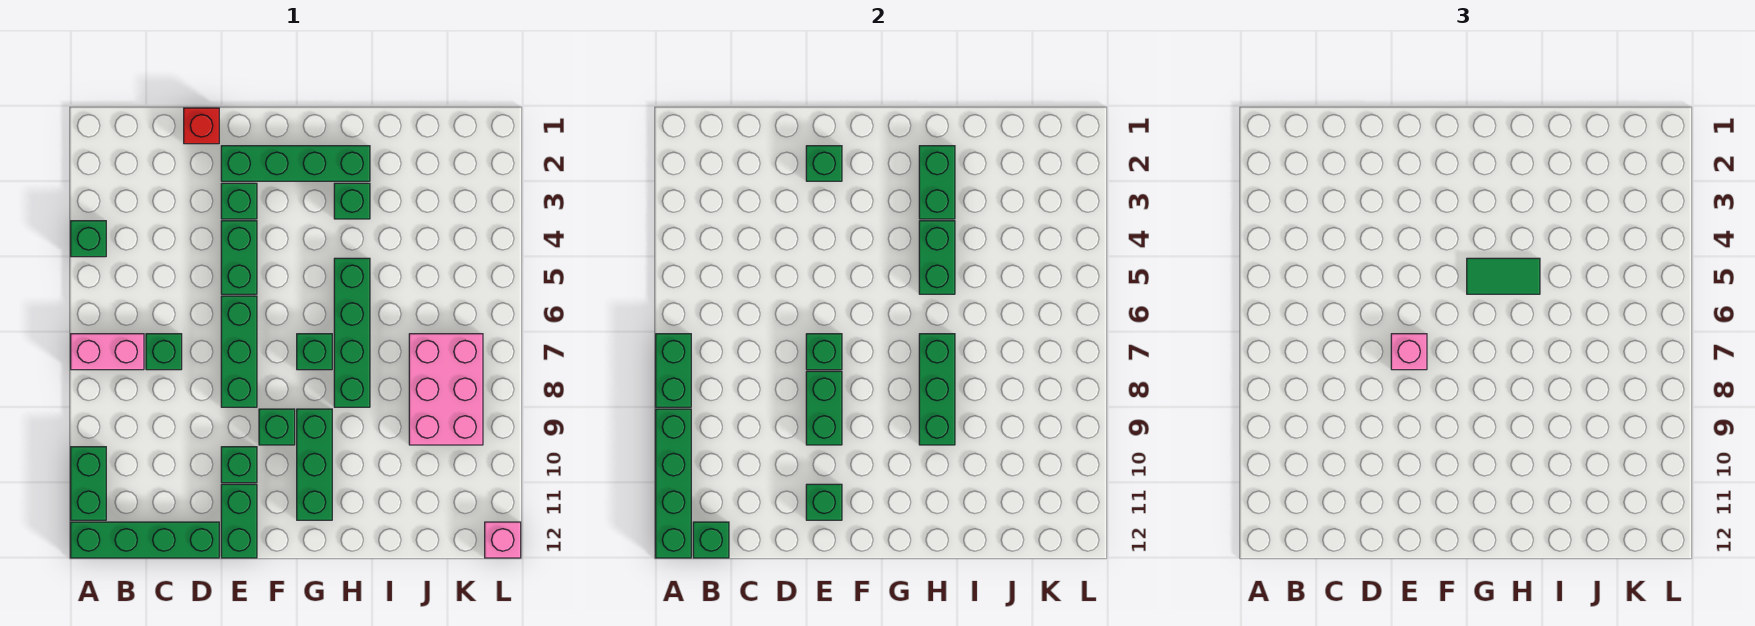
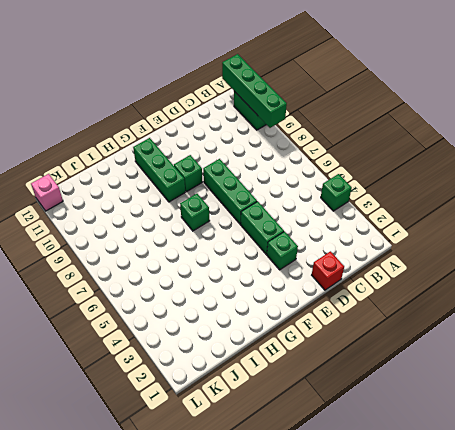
none -> pink brick A7:B7 level 1
none -> green brick A12:D12 level 1
none -> green brick C7 level 1
none -> green brick E2:H2 level 1

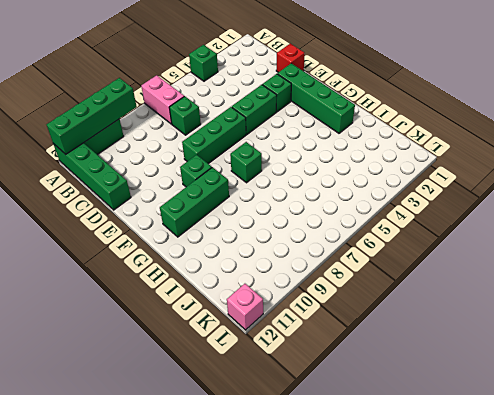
none -> green brick E10 level 1
none -> green brick E11:E12 level 1
none -> green brick H3 level 1
none -> green brick H5:H8 level 1

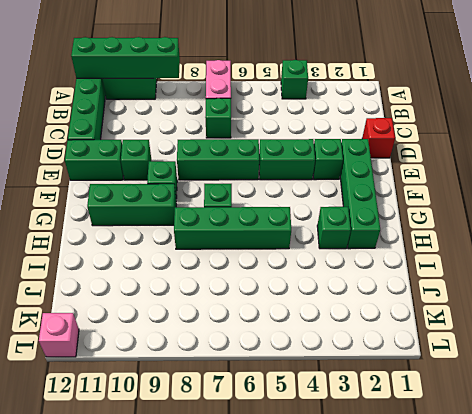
none -> pink brick J7:K9 level 1
none -> green brick A7:A8 level 2
none -> green brick B12 level 2
none -> green brick E2 level 2

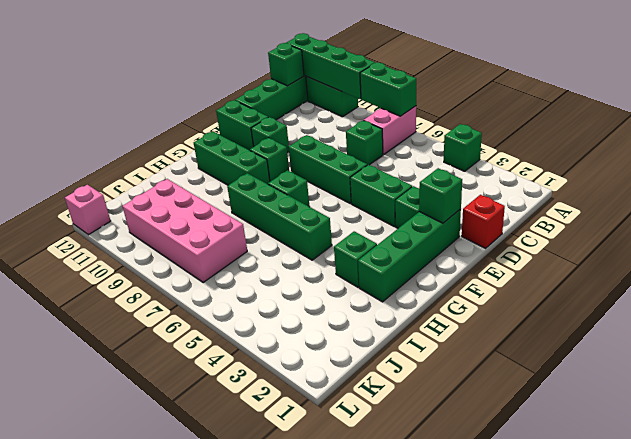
pink brick J7:K10 level 1 -> pink brick J7:K9 level 1
none -> green brick E7 level 2
none -> green brick E8:E9 level 2
none -> green brick E11 level 2
none -> green brick H2:H3 level 2

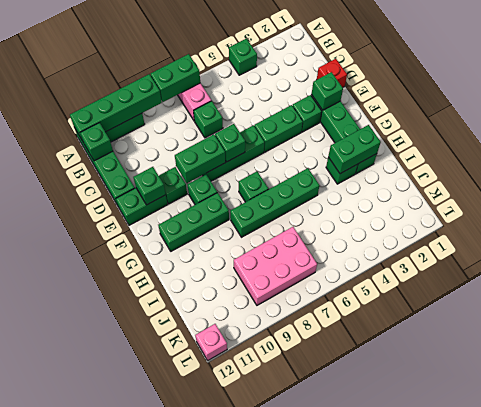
none -> green brick H4:H5 level 2
none -> green brick H7:H9 level 2
none -> pink brick E7 level 3
none -> green tile G5:H5 level 3

